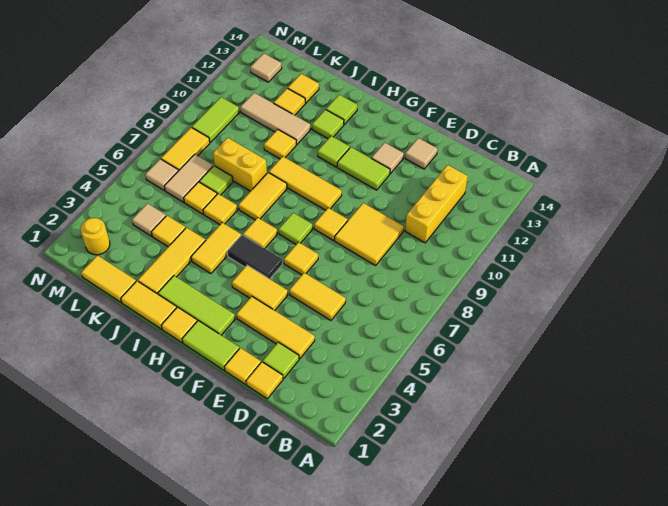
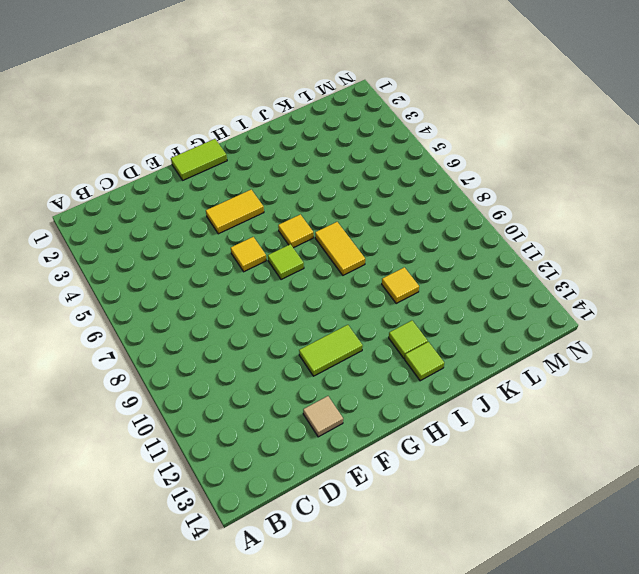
none -> yellow brick C10:C12 level 1
none -> yellow tile D1 level 1
none -> lime tile D2 level 1
none -> yellow tile D3:F3 level 1

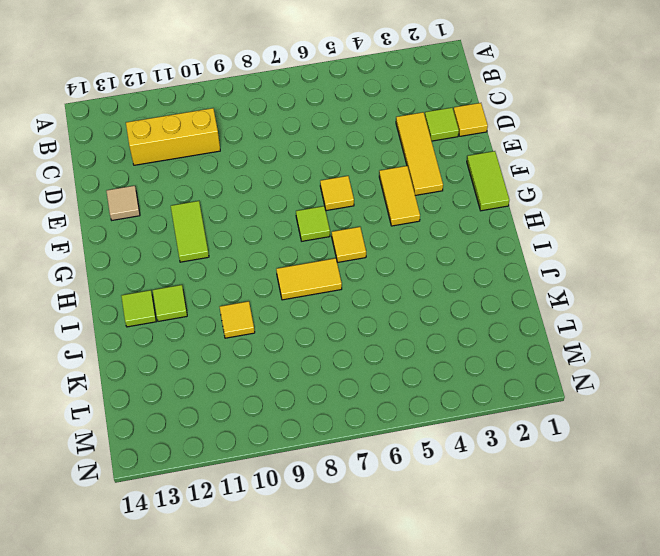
none -> yellow tile D5:E5 level 1
none -> yellow tile D8:E9 level 1
none -> yellow tile E1 level 1
none -> yellow tile F8 level 1

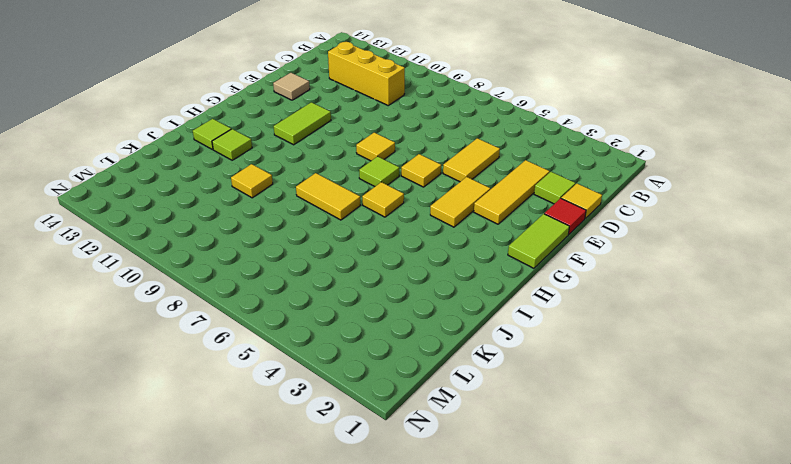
red tile E1 level 1 -> yellow tile E1 level 1
none -> yellow tile D8:E9 level 1
none -> tan tile F12 level 1
none -> lime tile G2:I2 level 1
none -> black tile G5:H5 level 1

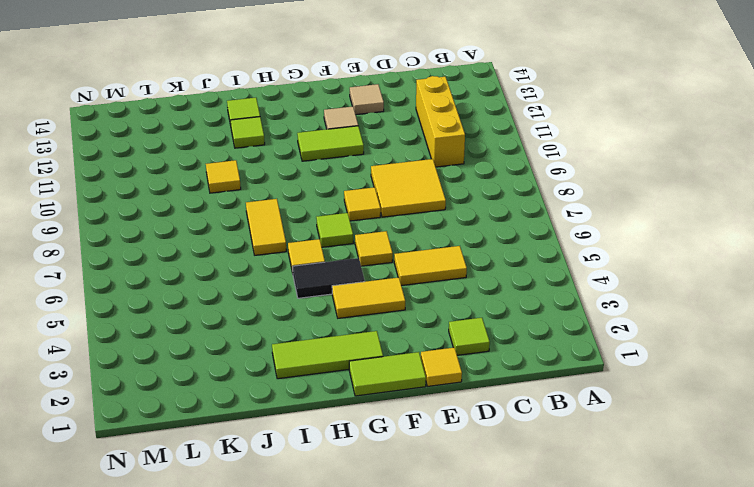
none -> yellow tile D1 level 1
none -> yellow tile D3:F3 level 1
none -> yellow tile G9:I9 level 1
none -> yellow tile H1 level 1

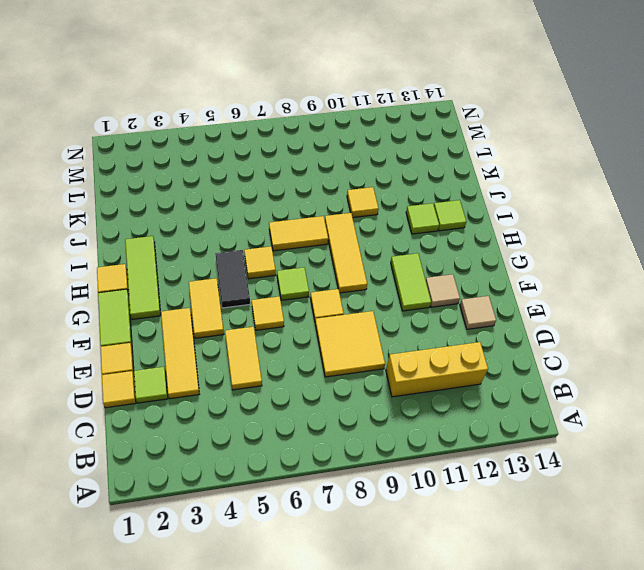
none -> lime tile H11 level 1
none -> yellow tile I1:J1 level 1
none -> yellow tile I4:I5 level 1
none -> yellow tile J2:J4 level 1

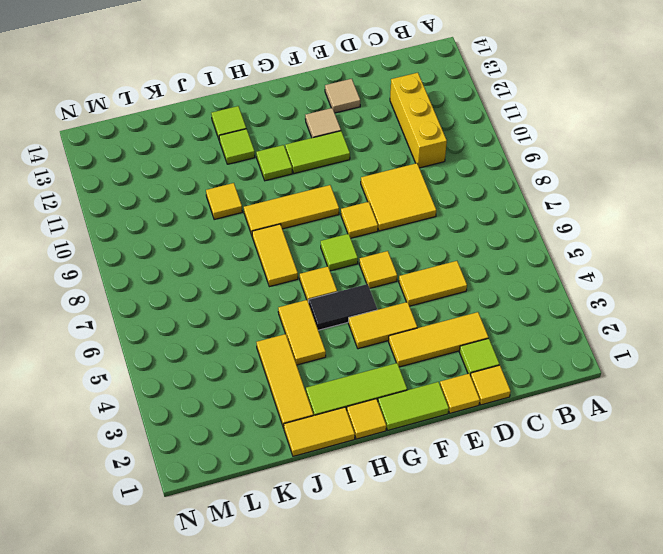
none -> yellow tile J6 level 1
none -> yellow brick J8:K8 level 1
none -> tan tile J11:L11 level 1
none -> yellow tile K1:L1 level 1

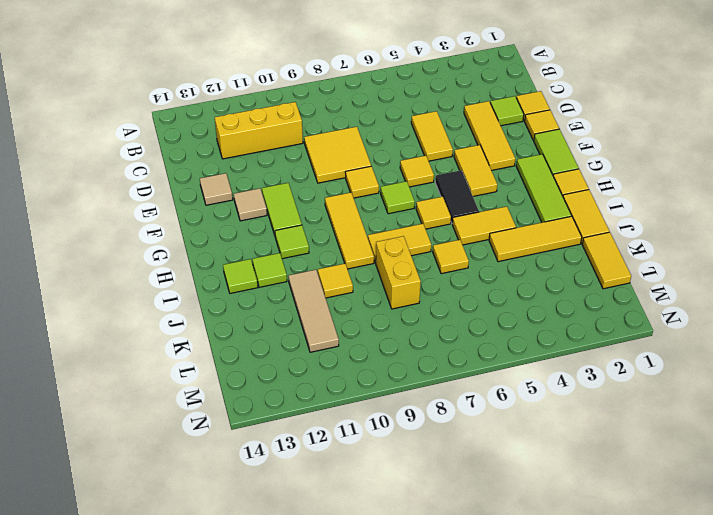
none -> yellow tile K4 level 1
none -> yellow tile K6 level 1
none -> lime tile K7 level 1
none -> yellow tile K12 level 1

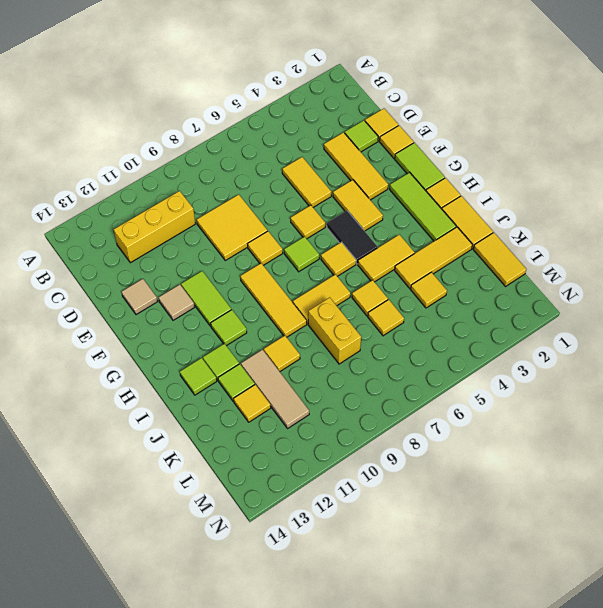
lime tile J12 level 1 -> lime tile K7 level 1
none -> yellow tile K13 level 1
none -> tan tile L4 level 1
none -> tan tile L6:L7 level 1
none -> yellow round brick M2 level 1

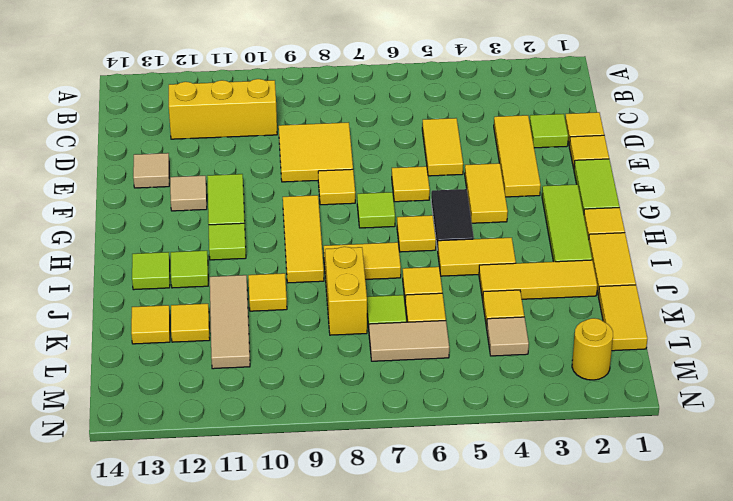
none -> tan tile M6 level 1
none -> yellow tile M7:M8 level 1
none -> lime tile M9:M10 level 1
none -> tan tile M13 level 1

